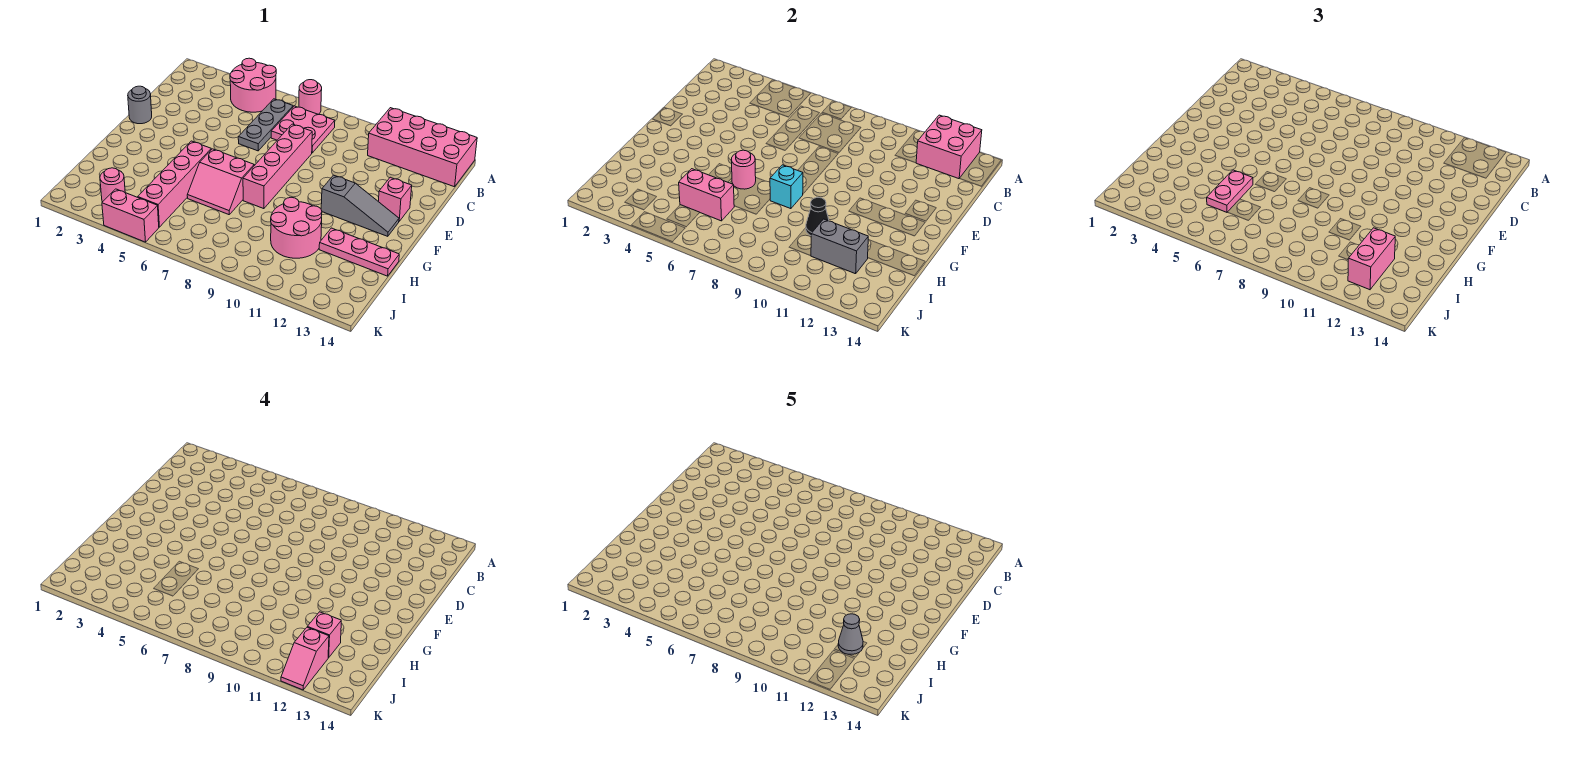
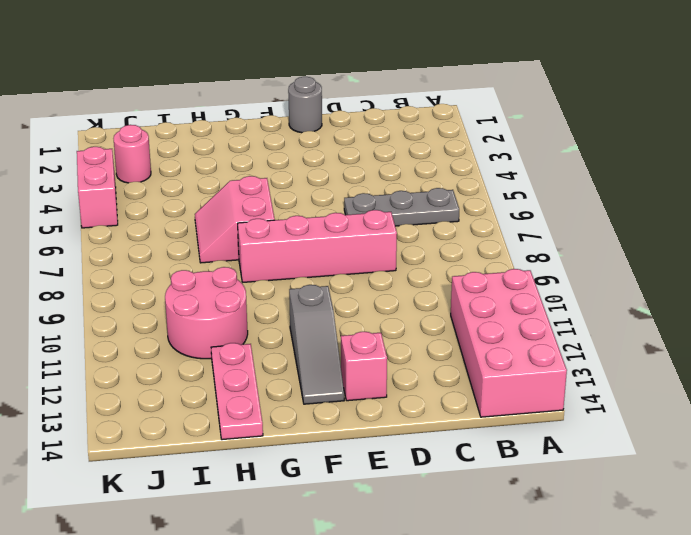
none -> pink round brick A4:B5 level 1
none -> pink round brick A7 level 1
none -> pink plate B7:C8 level 1

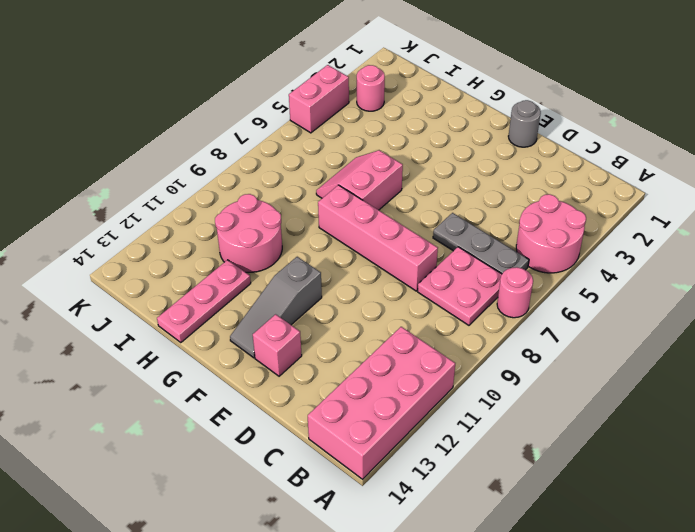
none -> pink brick G5:J5 level 1
none -> pink brick A12:B13 level 2
none -> pink round brick G6 level 2

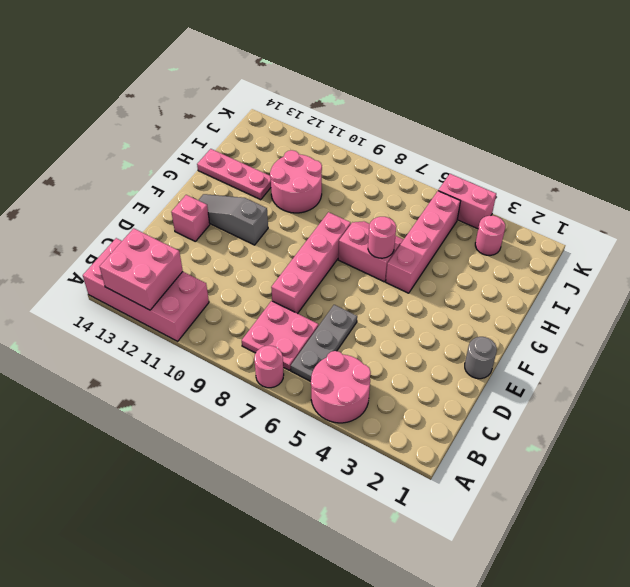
none -> cyan brick G8 level 2
none -> black cone H10 level 2
none -> pink brick I5:I6 level 2

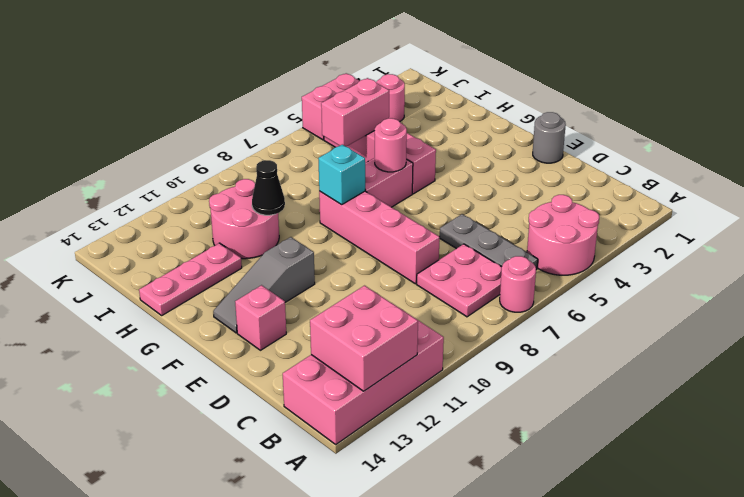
none -> grey brick I11:I12 level 2
none -> pink plate H5:I5 level 3
none -> pink brick I12:J12 level 3

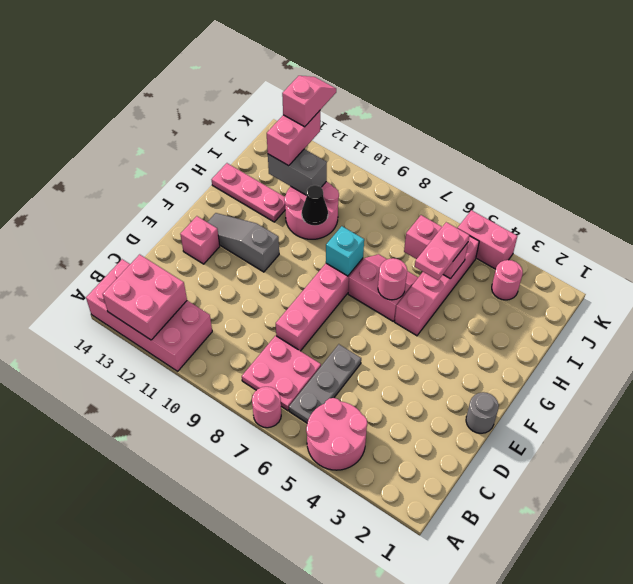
none -> pink brick I12 level 4
none -> grey cone I12 level 5

